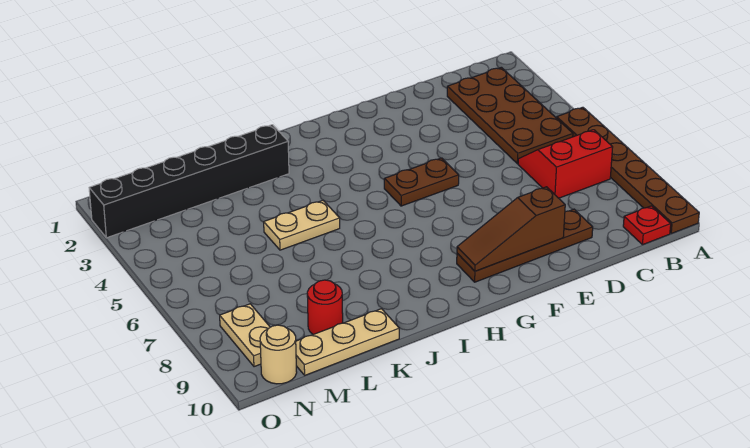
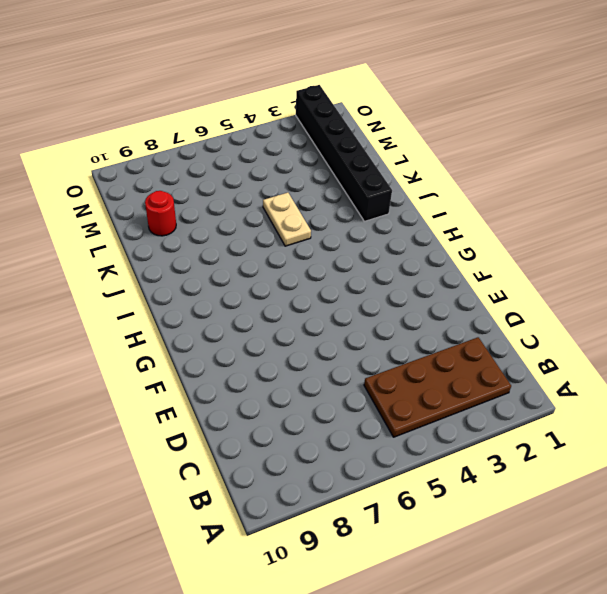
none -> brown plate A5:A10 level 1
none -> red slope B6:C7 level 1 top 7
none -> red plate B10 level 1

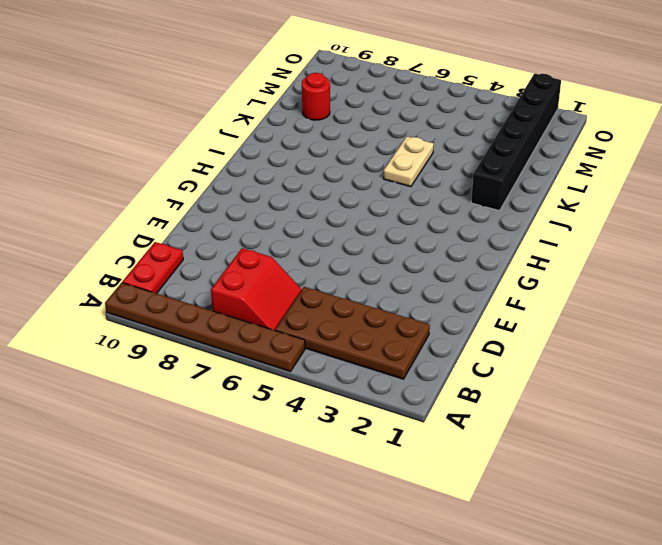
red plate B10:C10 level 1 -> red plate B10 level 1
none -> brown plate D9:G9 level 1
none -> brown plate F5:G5 level 1
none -> tan plate K10:M10 level 1

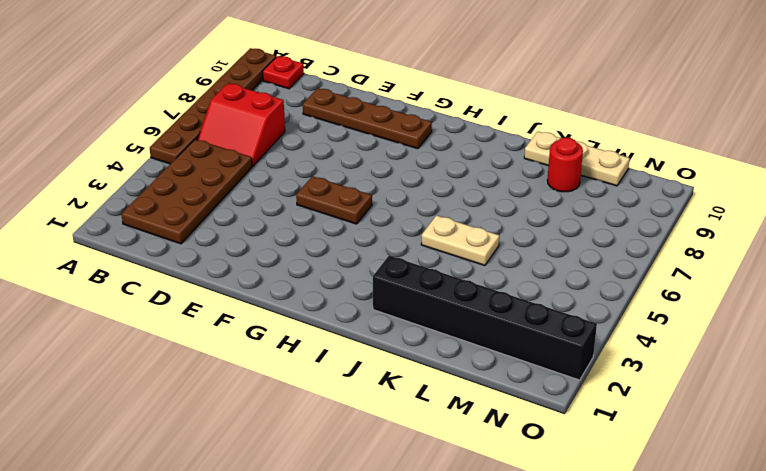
none -> tan plate N8:N9 level 1
none -> tan round brick N10 level 1
none -> brown slope E9:G9 level 2 top E

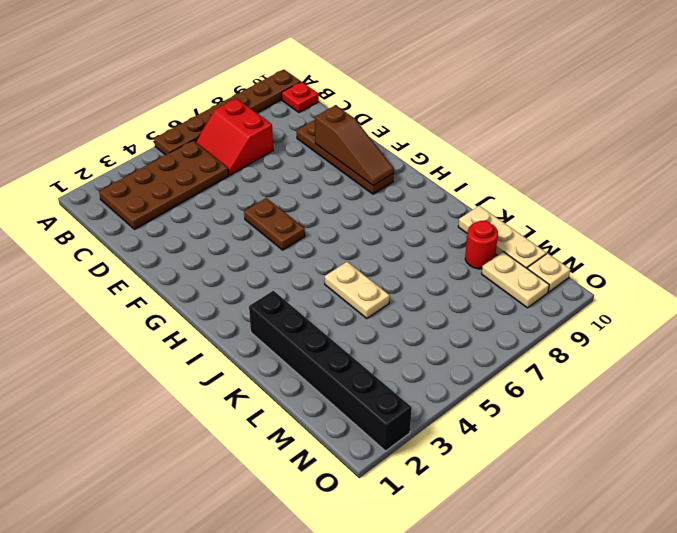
tan plate M9:N9 level 1 -> tan plate N8:N9 level 1
tan plate N10 level 1 -> tan round brick N10 level 1

